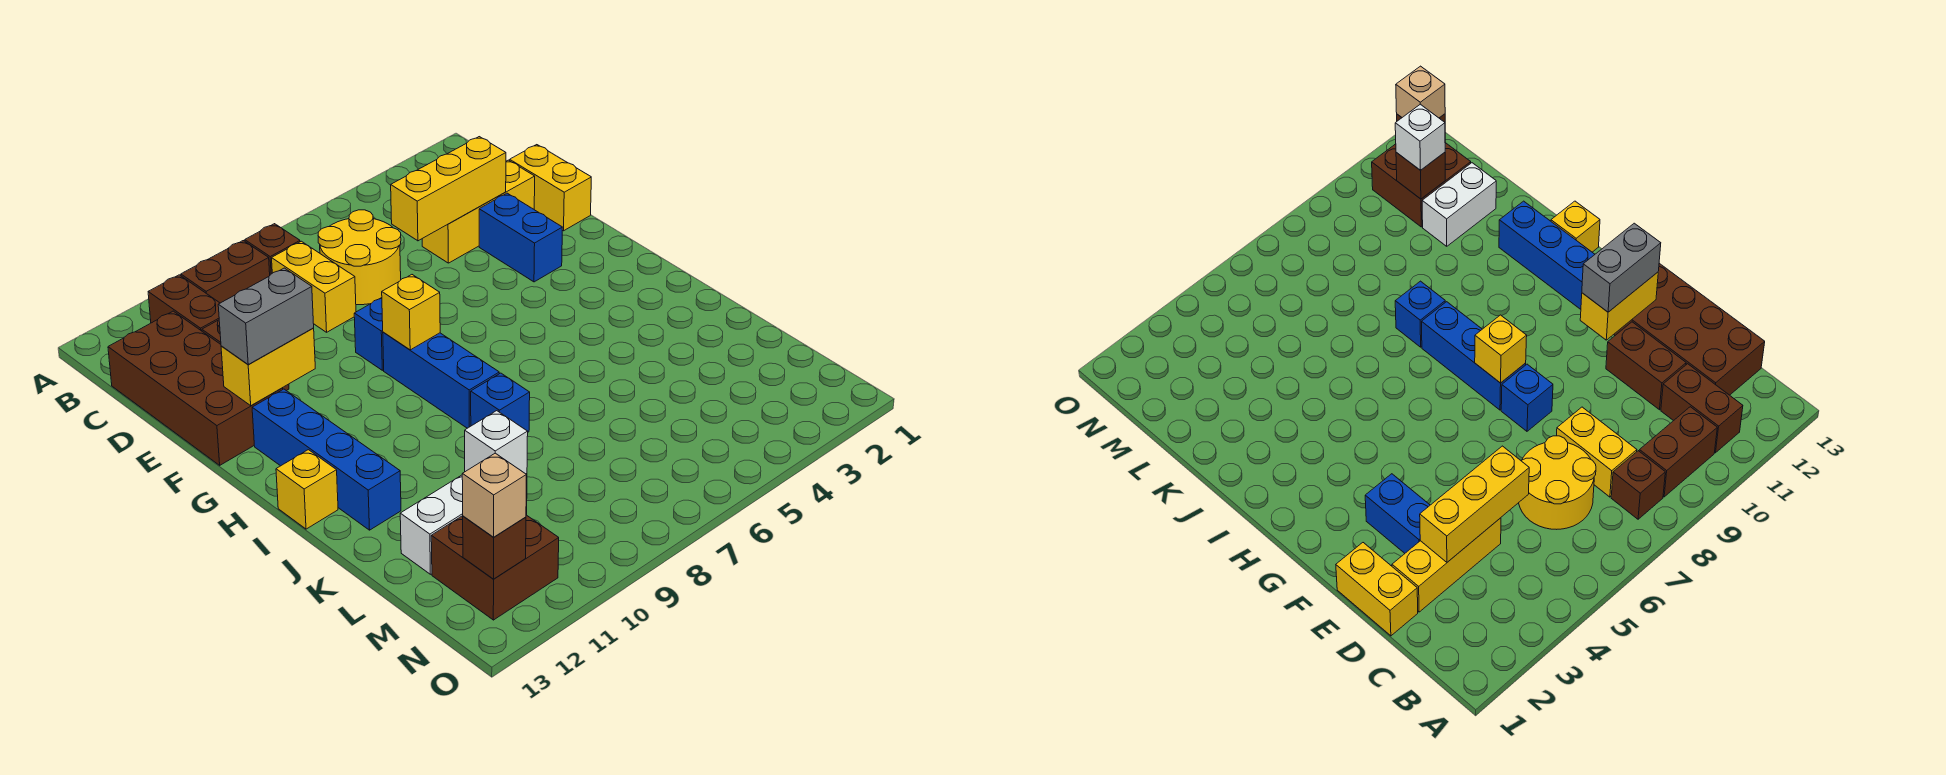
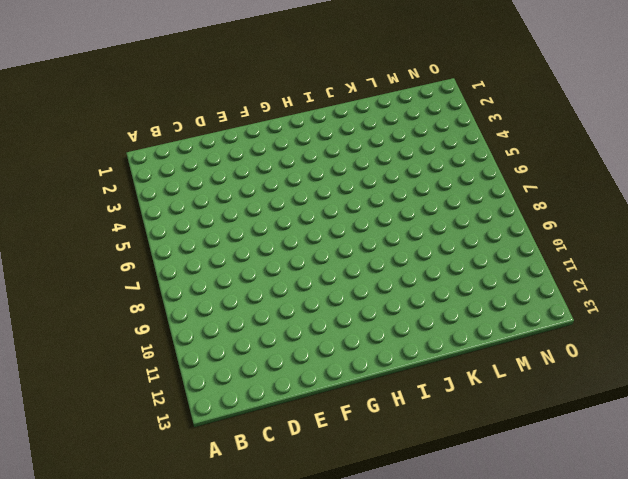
none -> brown brick B8 level 1
none -> brown brick B9:B10 level 1
none -> brown brick B11:C11 level 1

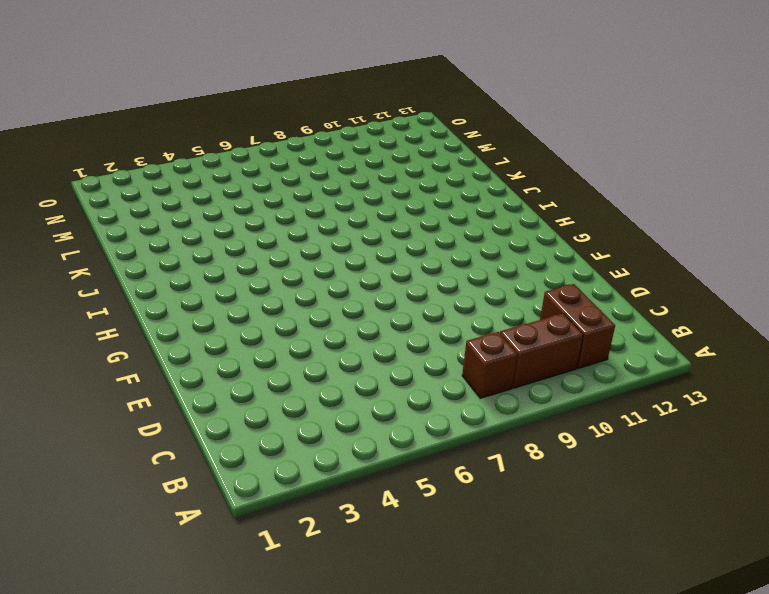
none -> yellow round brick C6:D7 level 1
none -> yellow brick C8:D8 level 1
none -> brown brick C12:F13 level 1

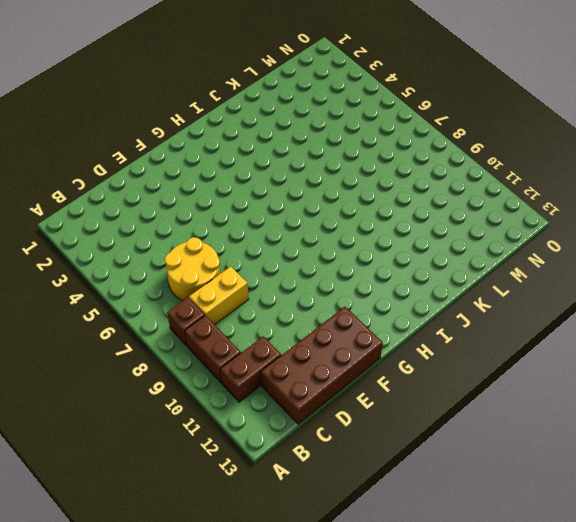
none -> yellow brick D1:E1 level 1
none -> yellow brick D2:D4 level 1
none -> brown brick D11:E11 level 1

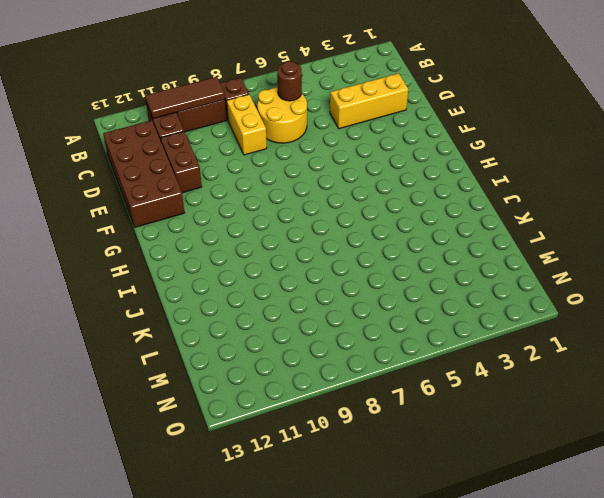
brown tile B9:B11 level 2 -> none
brown round brick C6 level 2 -> none
none -> yellow brick D1:E1 level 1
none -> blue brick E3:F3 level 1
none -> blue brick F8 level 1

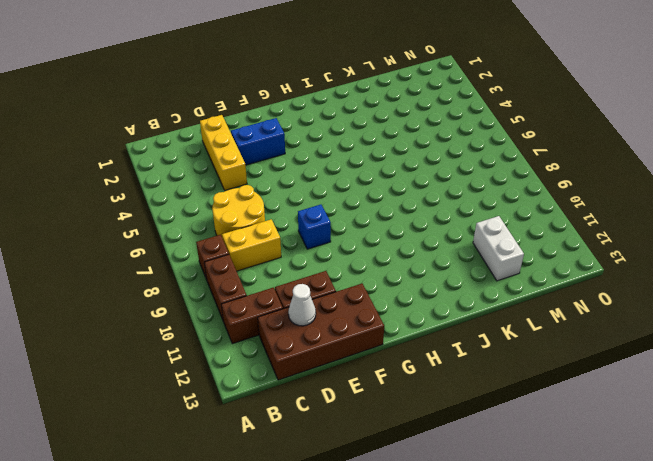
white cone D12 level 2 -> none
none -> yellow brick D1:E1 level 1
none -> blue brick G8:I8 level 1
none -> blue brick G12:J12 level 1

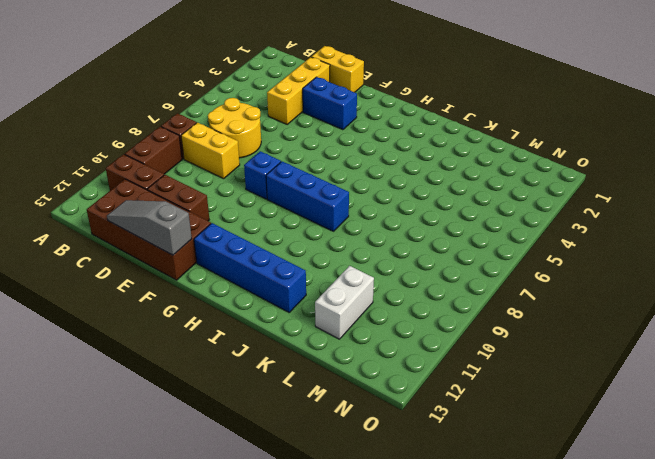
grey slope D13:F13 level 2 top F -> none
none -> yellow brick I13 level 1
none -> blue brick J8 level 1
none -> brown brick M11:N12 level 1

